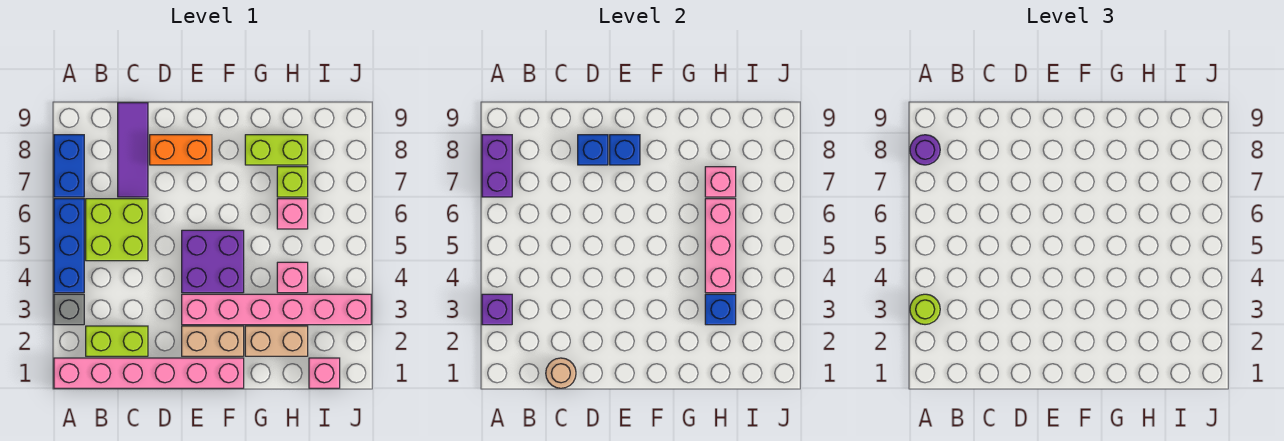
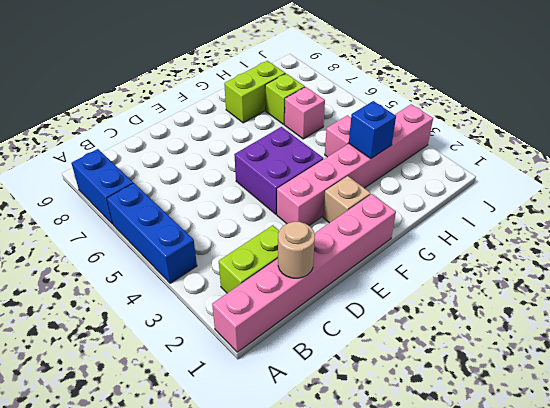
tan brick F2 level 1 -> tan brick E2:F2 level 1
none -> grey brick A3 level 1
none -> lime brick B5:C6 level 1
none -> purple tile C7:C9 level 1

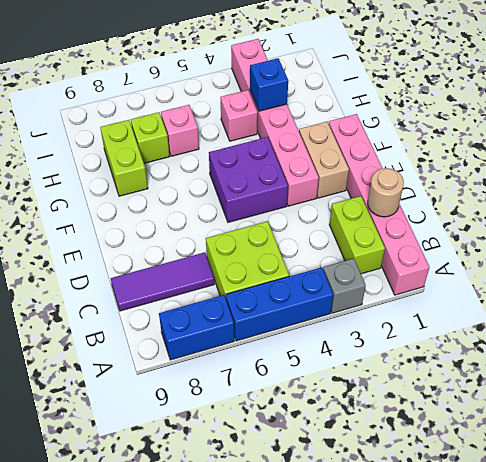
none -> orange brick D8:E8 level 1
none -> tan brick G2:H2 level 1
none -> pink brick I1 level 1

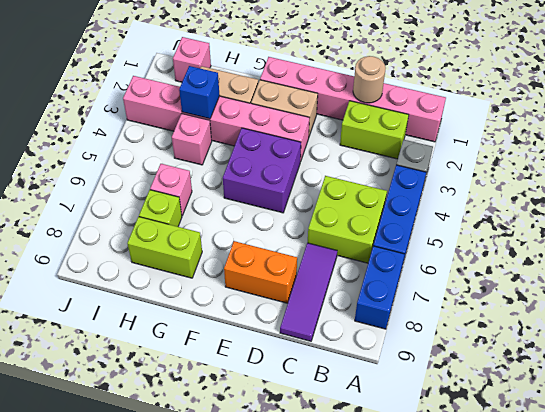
none -> purple brick A3 level 2
none -> purple brick A7:A8 level 2
none -> blue brick D8 level 2

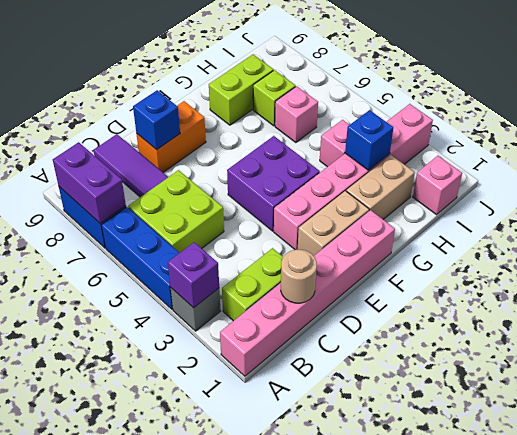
none -> blue brick E8 level 2
none -> pink brick H4:H6 level 2
none -> pink brick H7 level 2

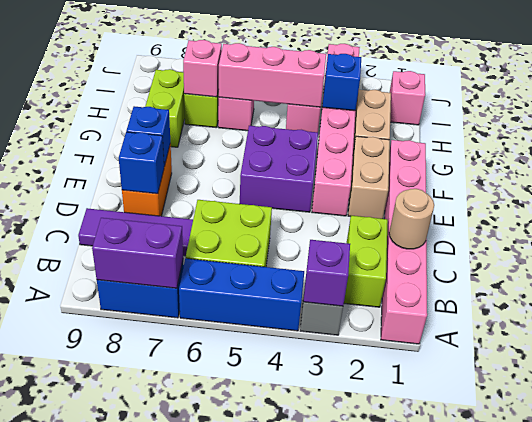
none -> lime round brick A3 level 3
none -> purple round brick A8 level 3

